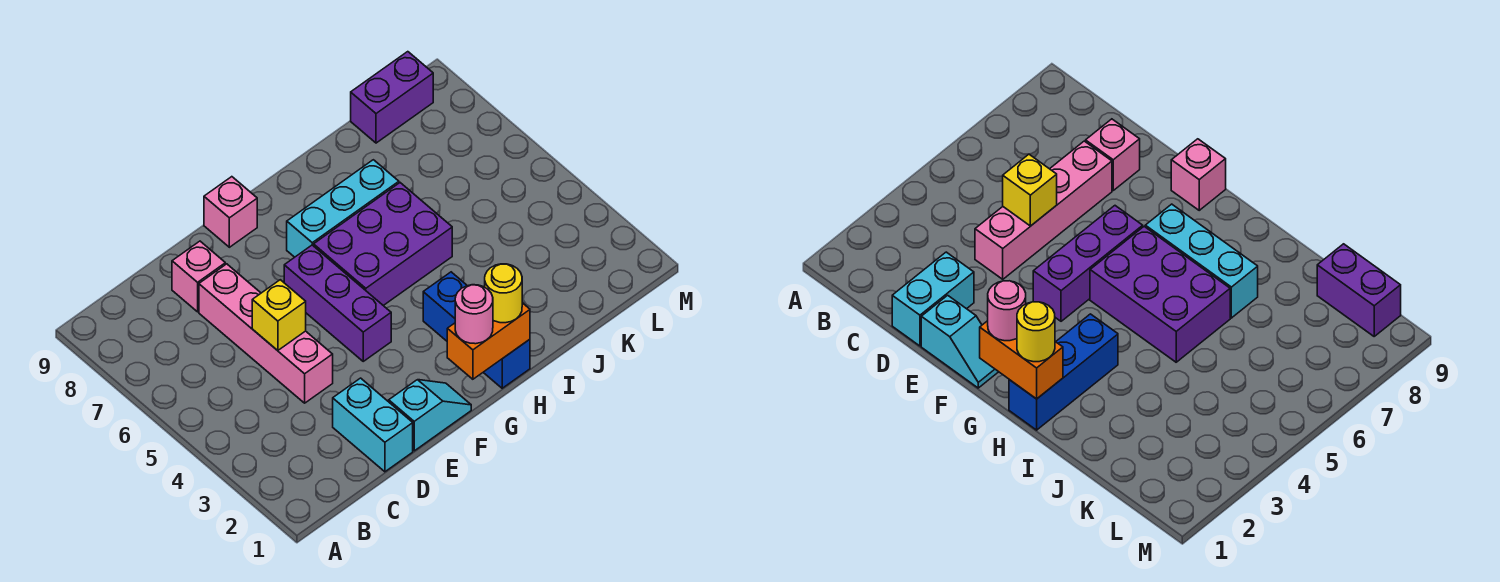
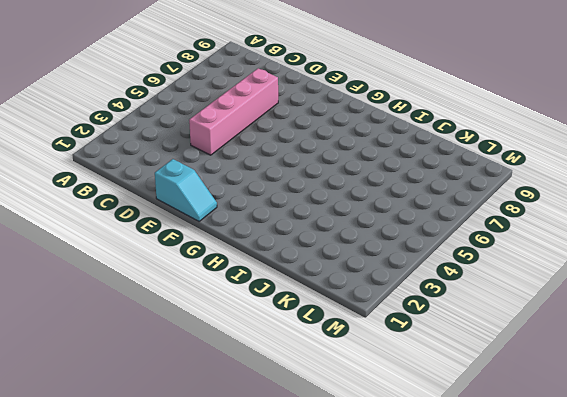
none -> cyan brick D1:D2 level 1
none -> pink brick D8 level 1
none -> purple brick F4:F6 level 1

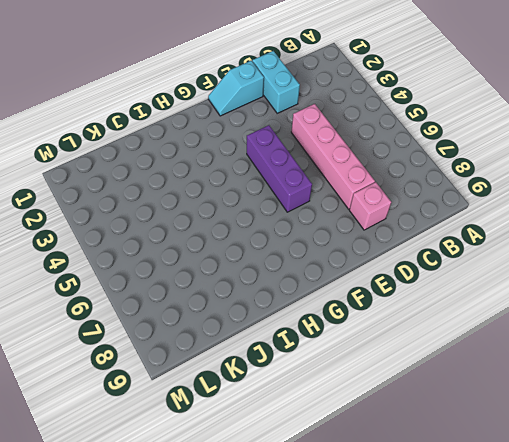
none -> pink brick F9 level 1
none -> purple brick G5:I6 level 1
none -> cyan brick G7:I7 level 1

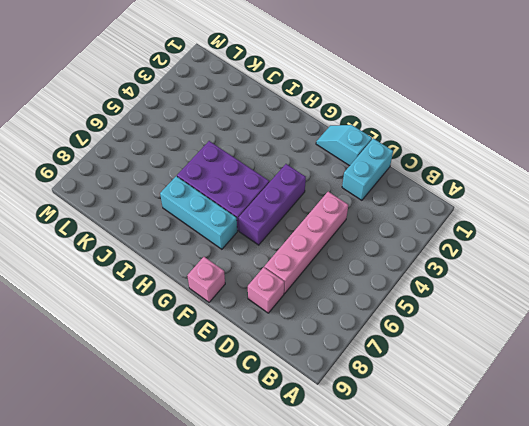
none -> blue brick H1:H3 level 1
none -> purple brick K9:L9 level 1
none -> yellow brick D5 level 2

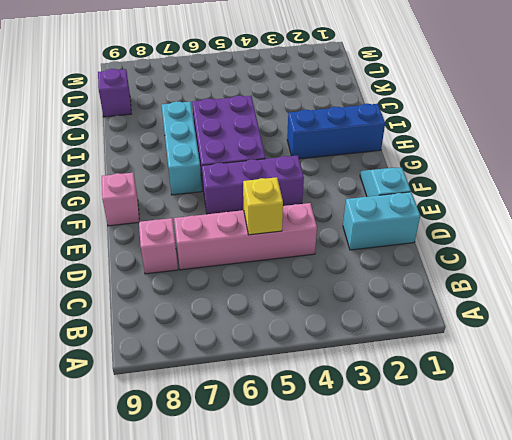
purple brick K9 level 1 -> purple brick K9:L9 level 1
none -> orange brick G1:H1 level 2
none -> pink round brick G1 level 3
none -> yellow round brick H1 level 3

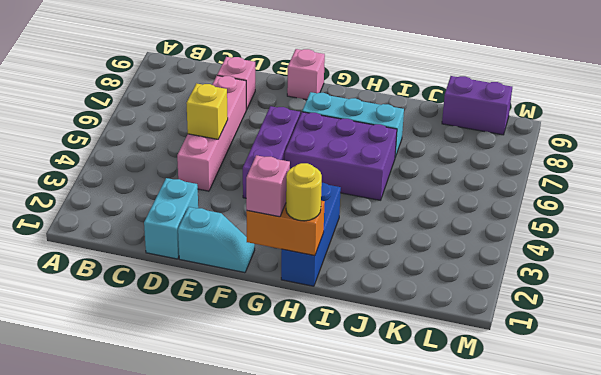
pink brick G1 level 3 -> pink round brick G1 level 3

